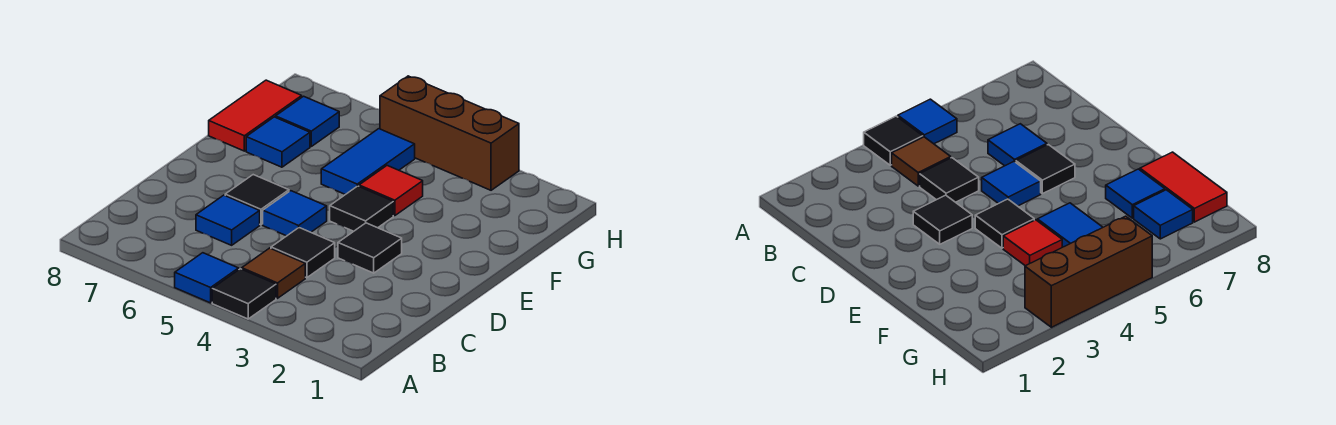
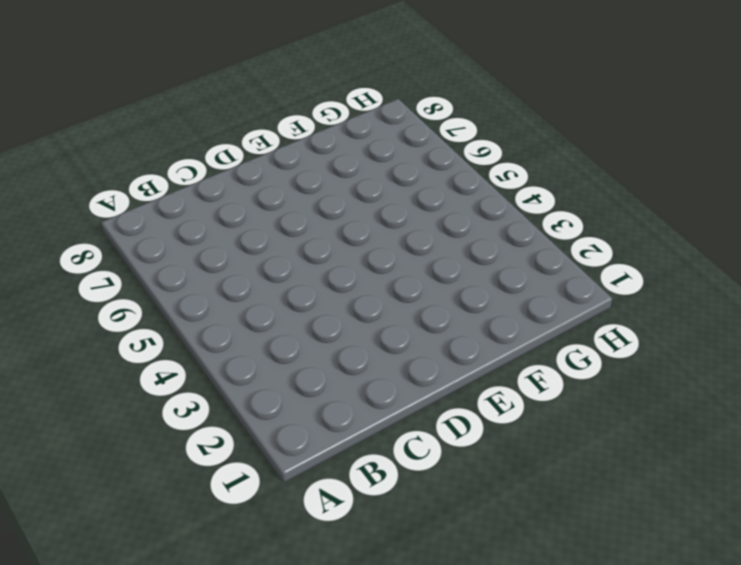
none -> black tile A4 level 1
none -> blue tile A5 level 1
none -> brown tile B4 level 1

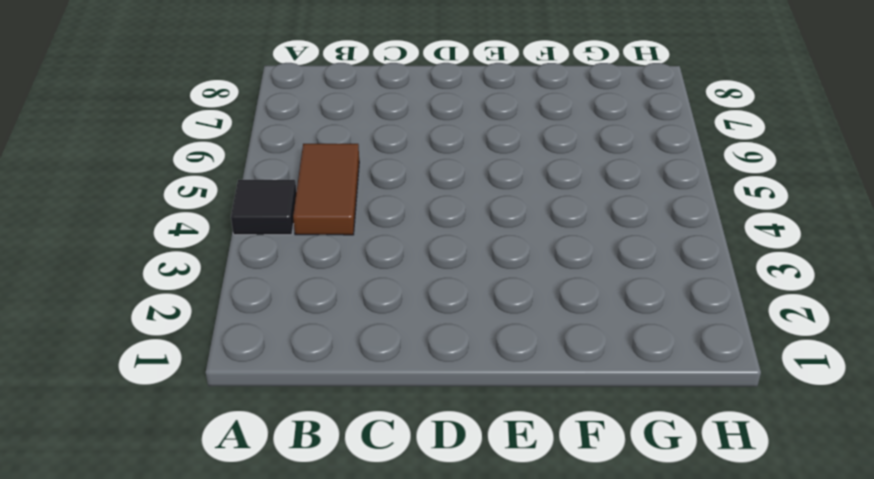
brown tile B4:B5 level 1 -> brown tile B4 level 1
none -> blue tile A5 level 1
none -> black tile C4 level 1
none -> blue tile C6 level 1

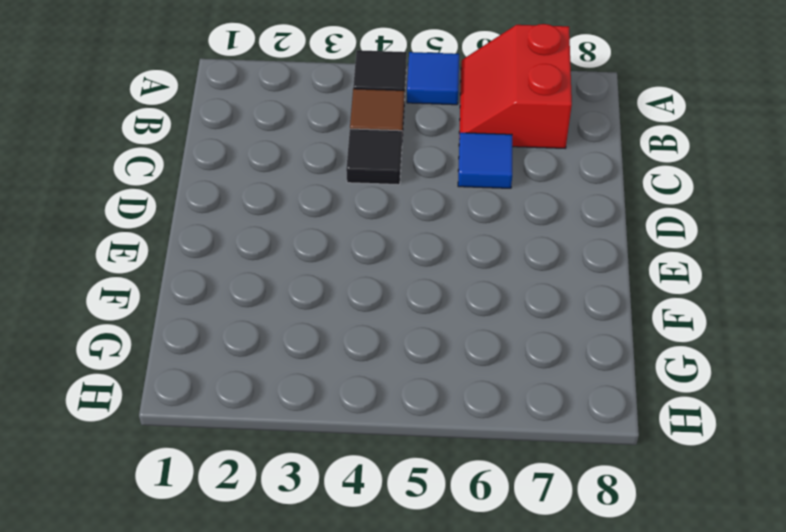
red slope A6:B7 level 1 top 7 -> none
none -> black tile D3 level 1
none -> blue tile D5 level 1
none -> black tile D6 level 1

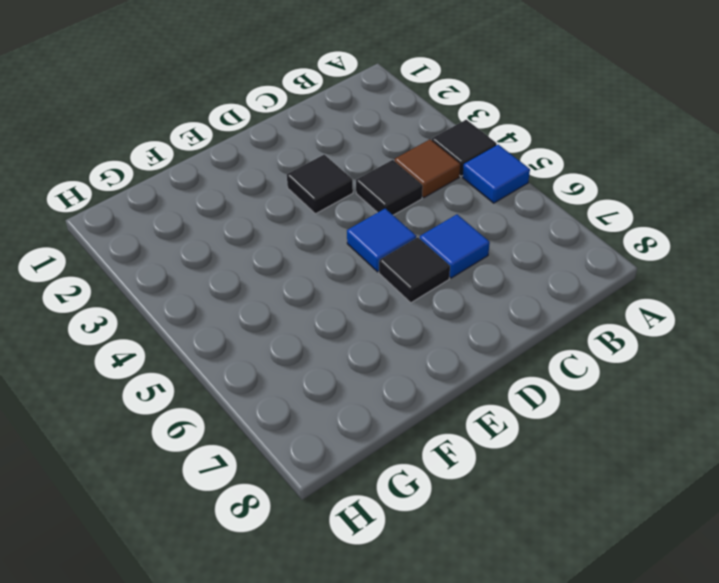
none -> black tile E4 level 1
none -> red tile F4 level 1
none -> blue tile F5:G5 level 1

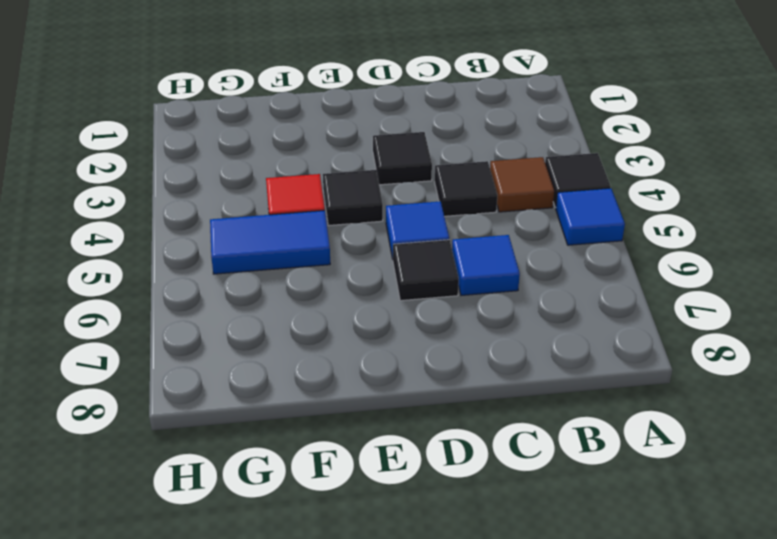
none -> blue tile F7 level 1
none -> red tile F8:G8 level 1
none -> blue tile G7 level 1

